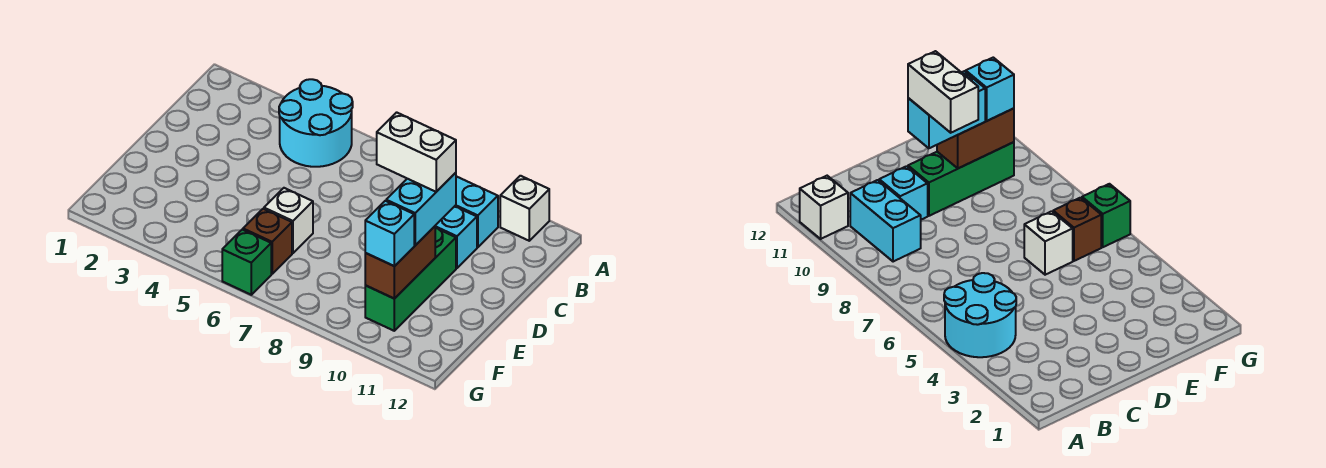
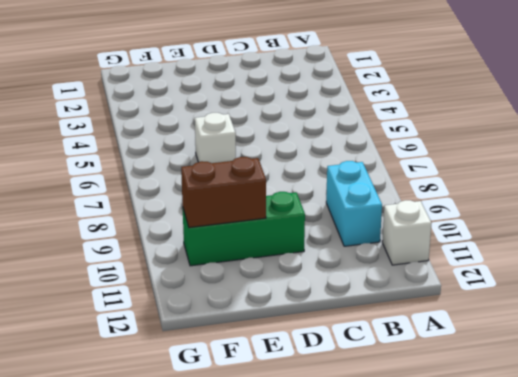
none -> cyan round brick A4:B5 level 1
none -> cyan brick C10 level 1
none -> brown brick F6 level 1

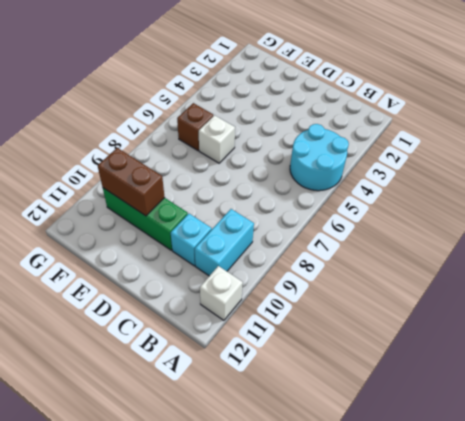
none -> green brick G6 level 1
none -> cyan brick D10:E10 level 3
none -> cyan brick F10 level 3

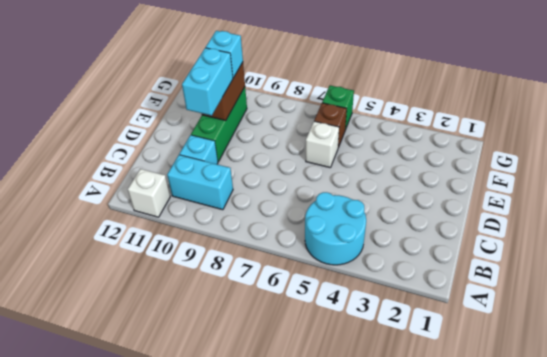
none -> white brick D9:D10 level 4

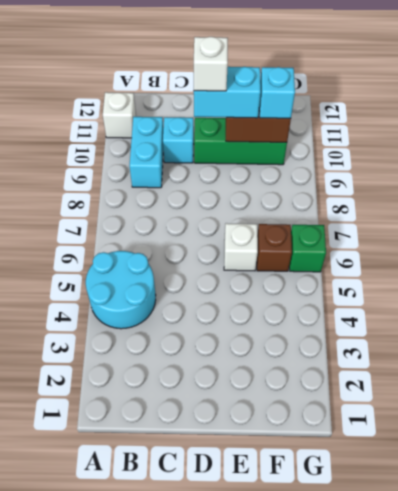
white brick D10 level 4 -> white brick D9:D10 level 4

